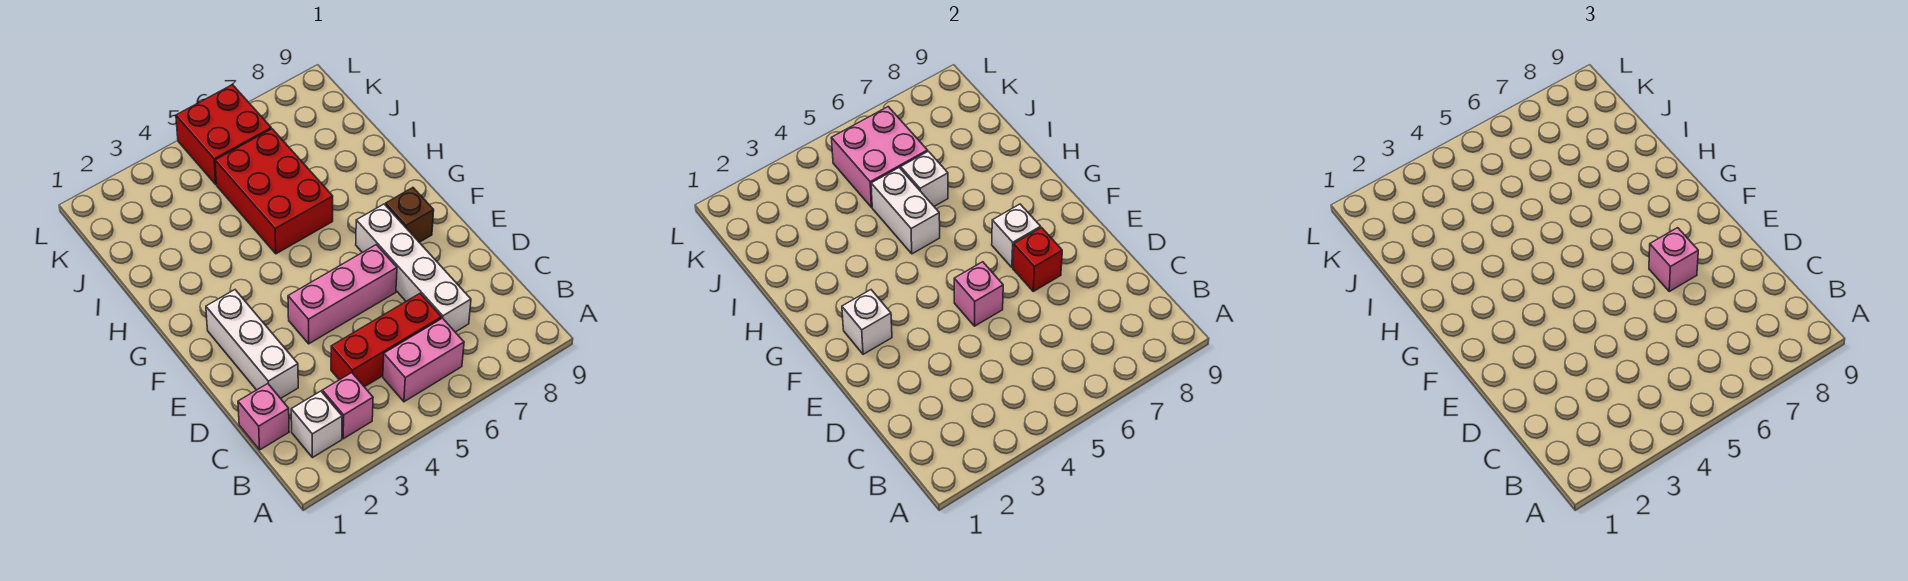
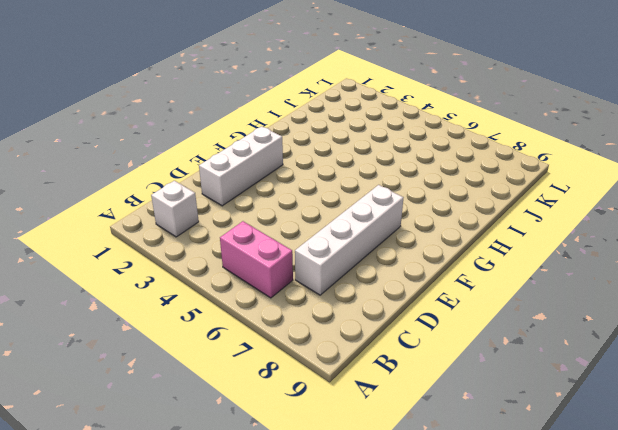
none -> pink brick B3 level 1
none -> pink brick C1 level 1
none -> red brick C4:C6 level 1

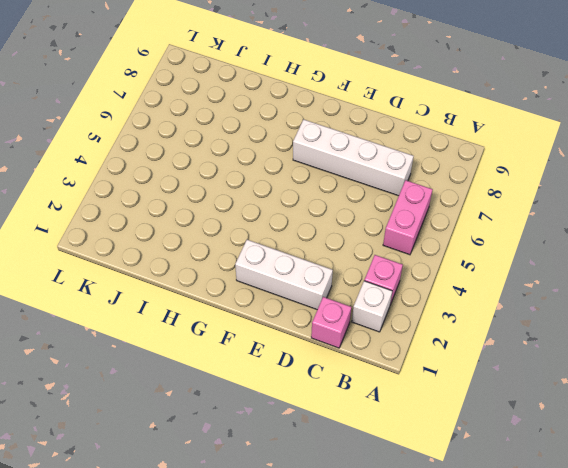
none -> red brick C4:C6 level 1
none -> pink brick E4:E6 level 1
none -> brown brick F8 level 1

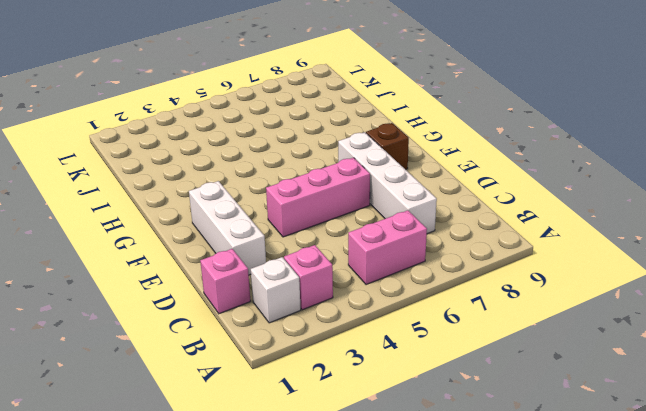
none -> red brick C4:C6 level 1
none -> red brick H5:J6 level 1
none -> red brick K5:L6 level 1

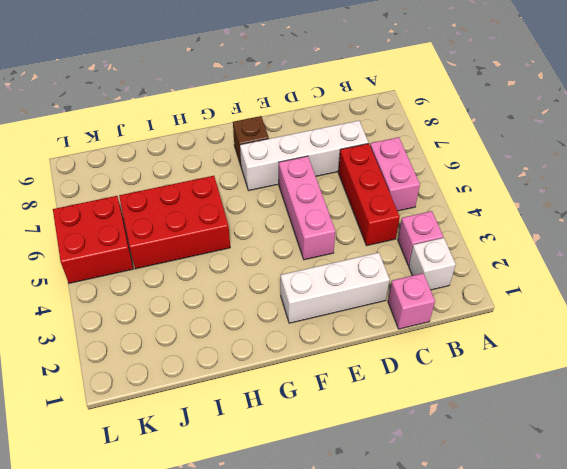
none -> pink brick E5 level 2
none -> red brick E7 level 2
none -> white brick F2 level 2

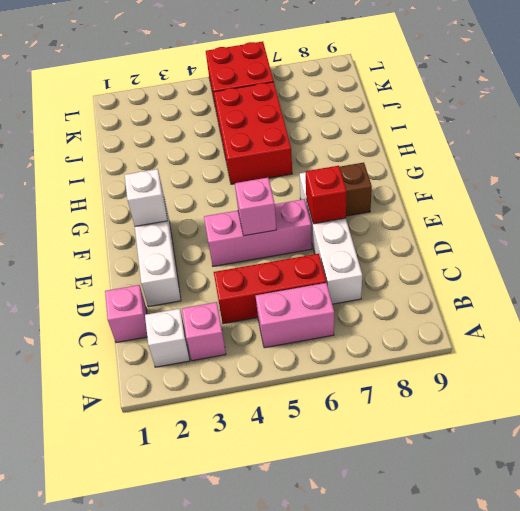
none -> white brick F7 level 2
none -> white brick H5:I5 level 2
none -> white brick I6 level 2

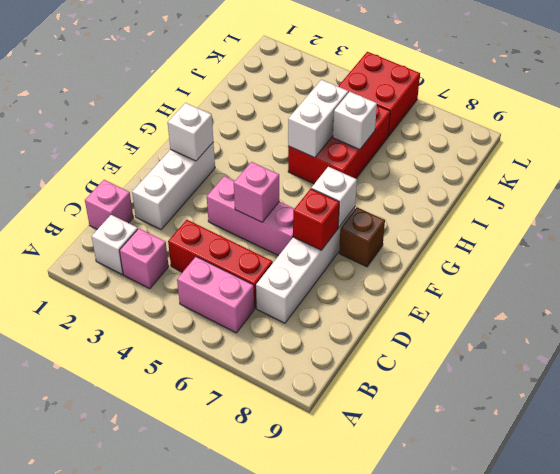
none -> pink brick J5:K6 level 2
none -> pink brick E7 level 3

